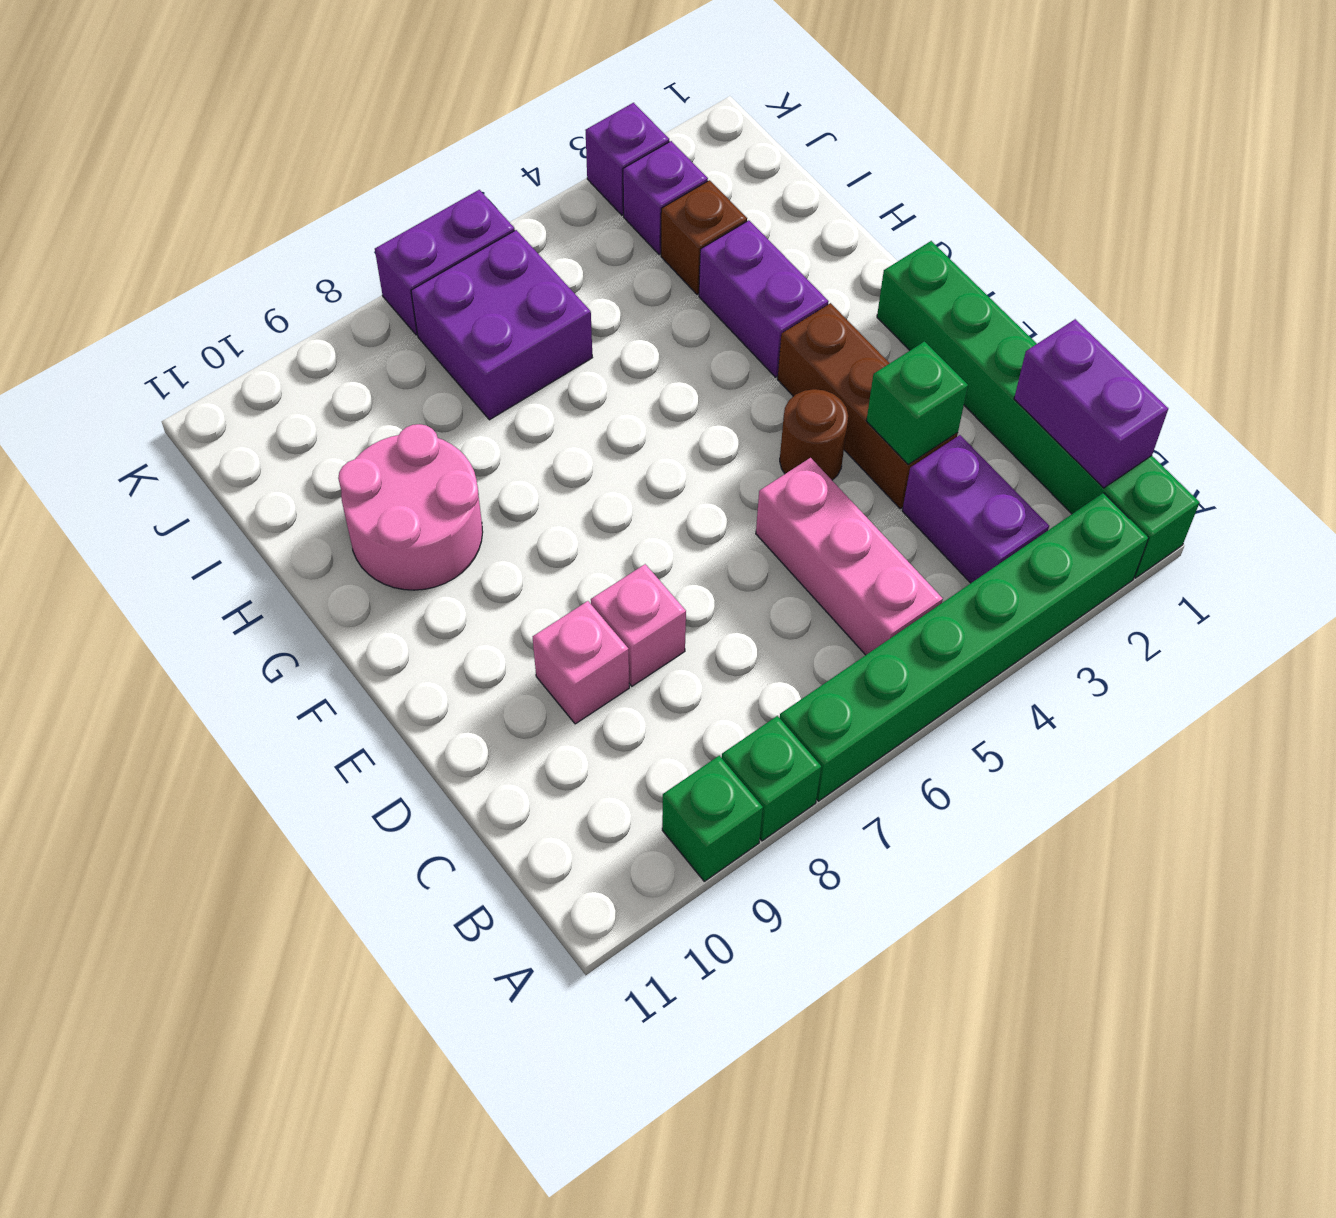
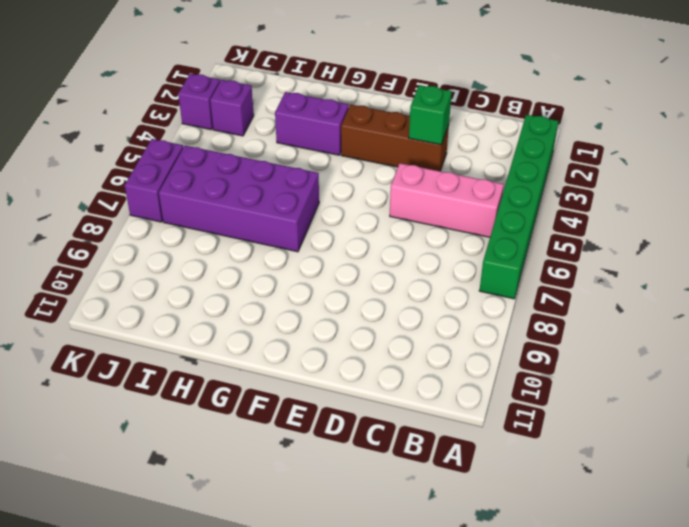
purple brick G6:J7 level 1 -> purple brick I6:J7 level 1
none -> green brick A1:F1 level 1
none -> green brick A8 level 1
none -> green brick A9 level 1

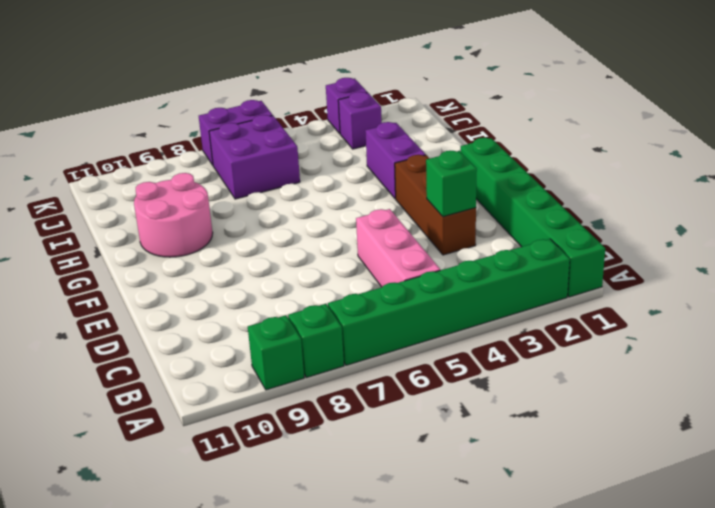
none -> purple brick B3:C3 level 1
none -> pink brick D8 level 1
none -> pink brick D9 level 1

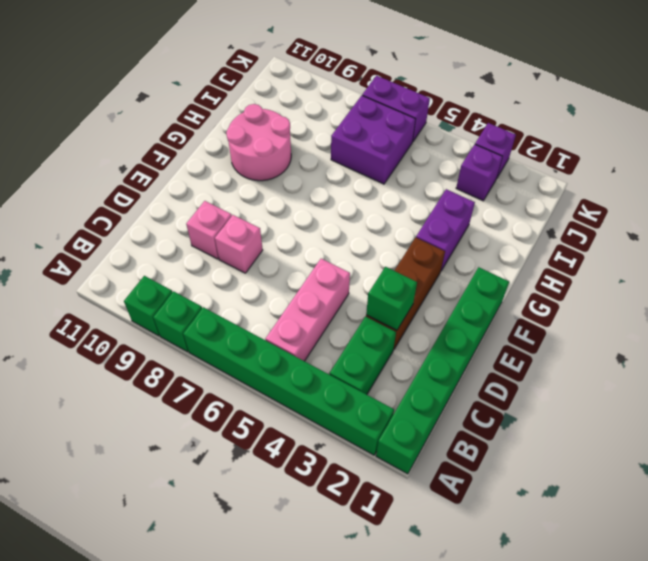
green brick B3:C3 level 1 -> purple brick B3:C3 level 1
none -> brown round brick E4 level 1
none -> brown brick I3 level 1
none -> purple brick B1:C1 level 2

